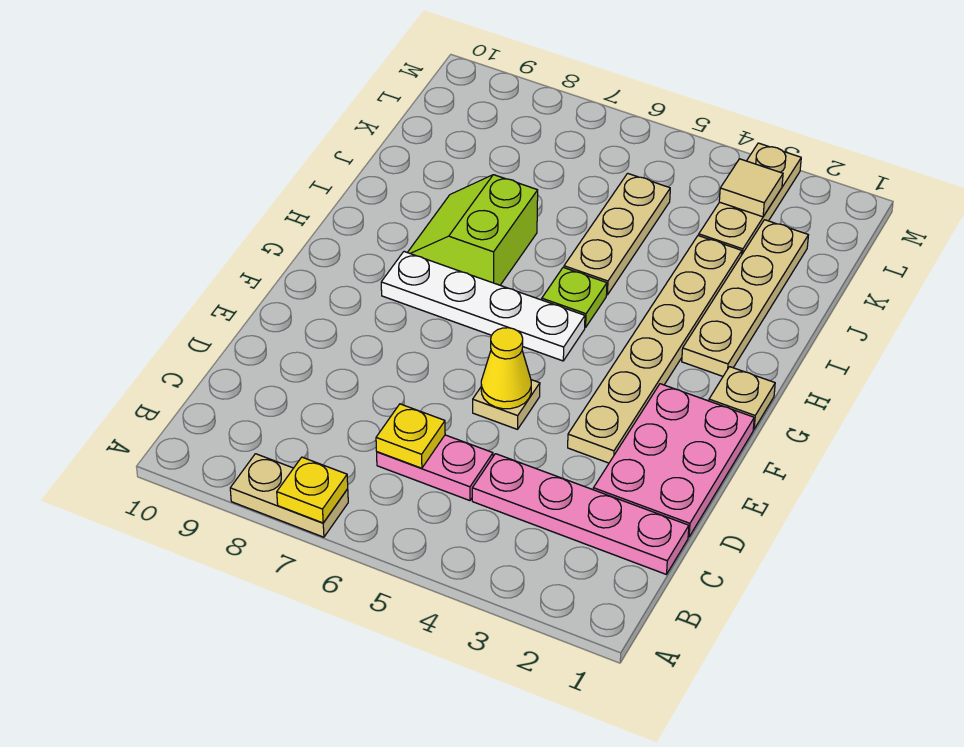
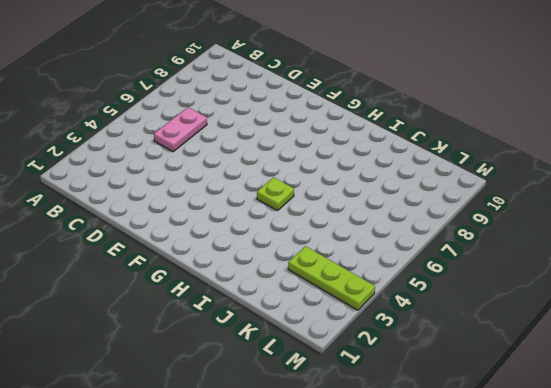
lime plate K3:M3 level 1 -> tan plate K3:M3 level 1
none -> tan plate A7:A8 level 1
none -> pink plate C1:C4 level 1
none -> pink plate D1:F2 level 1

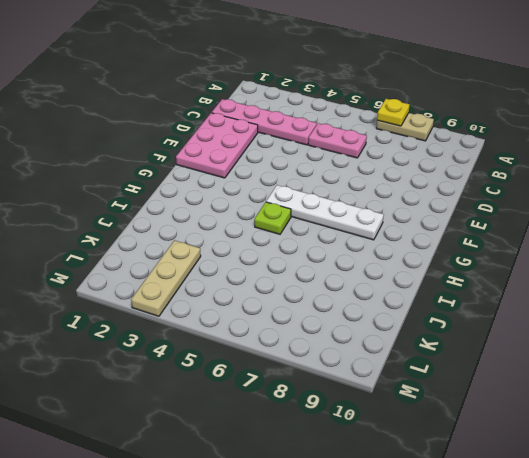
none -> tan plate E3:J3 level 1
none -> tan plate E5 level 1
none -> tan plate G1 level 1

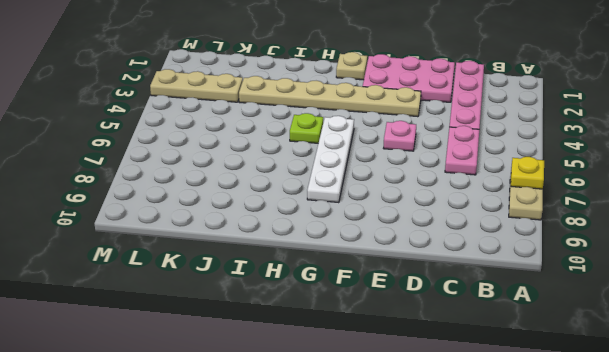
pink plate E5 level 1 -> tan plate E5 level 1
none -> tan plate H2:K2 level 1
none -> lime slope H7:I8 level 1 top 7
none -> tan plate I5:K5 level 1

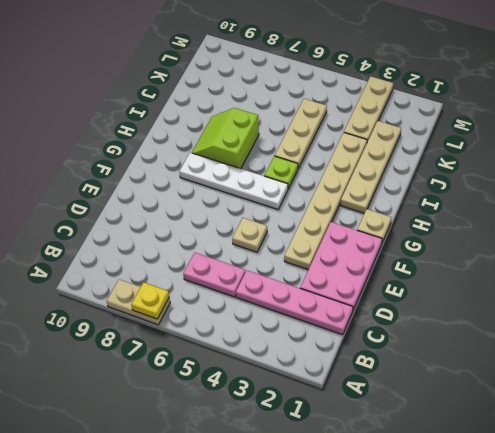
none -> yellow plate C6 level 2
none -> yellow cone E5 level 2
none -> tan tile L3 level 2

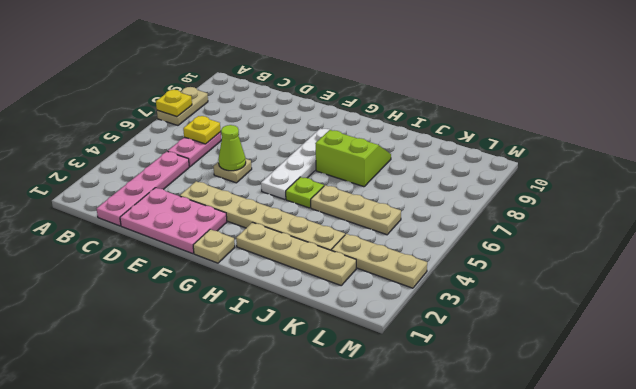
lime cone E5 level 2 -> yellow cone E5 level 2
none -> tan tile L3 level 2

